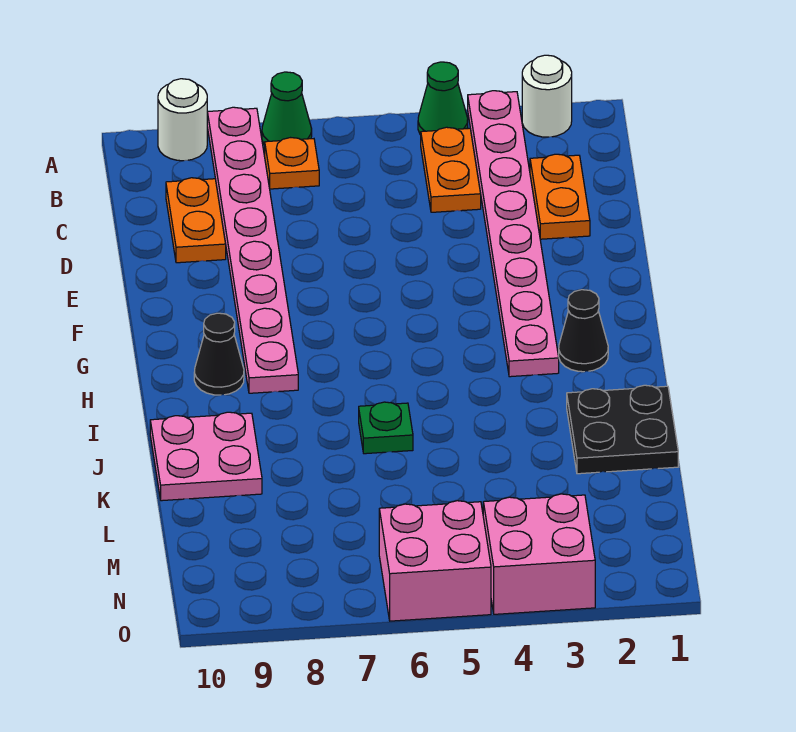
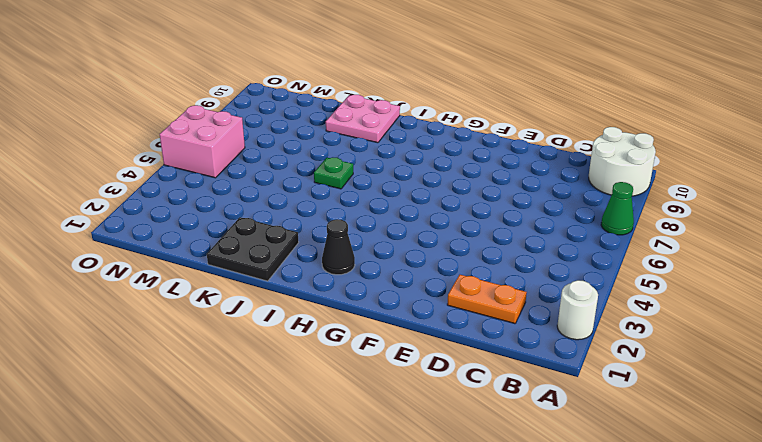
white round brick A9:B10 level 1 -> white round brick A9 level 1
none -> pink plate A3:H3 level 1
none -> green cone A4 level 1
none -> pink plate A8:H8 level 1

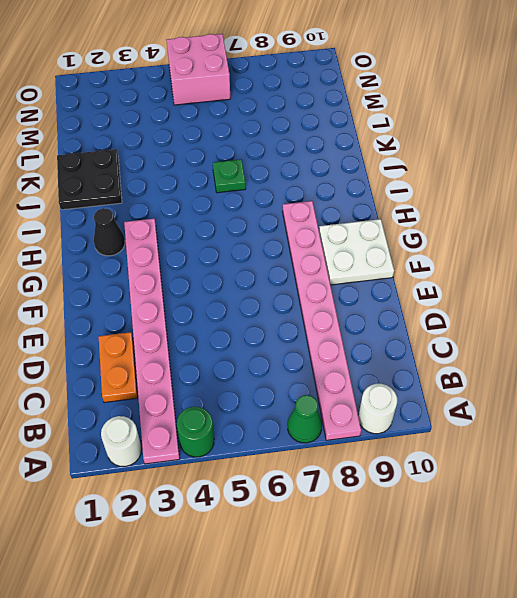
green round brick A4 level 1 -> green cone A4 level 1
white plate F9:G10 level 1 -> none
none -> orange plate B4:C4 level 1
none -> orange plate B7 level 1
none -> orange plate C9:D9 level 1

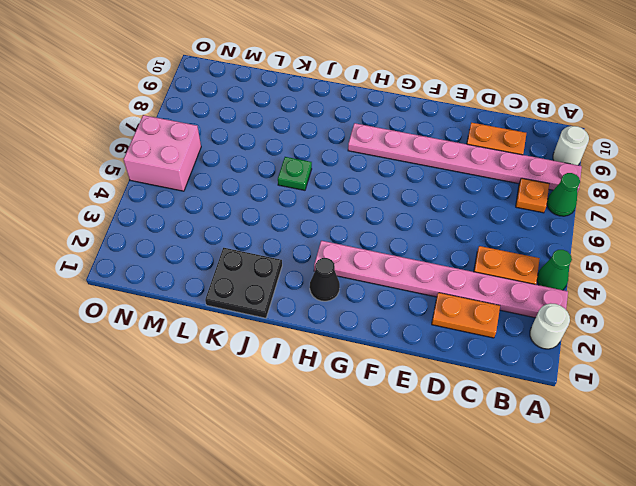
none -> black cone H9 level 1
none -> pink plate J9:K10 level 1
none -> pink brick N3:O4 level 1

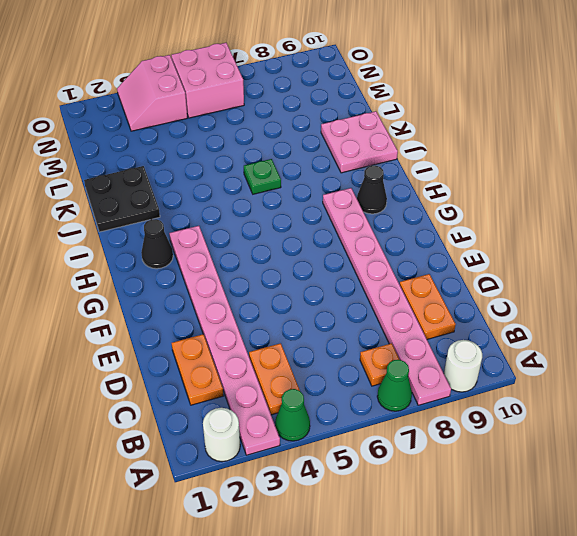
pink slope N3:O4 level 1 top 4 -> pink brick N3:O4 level 1

